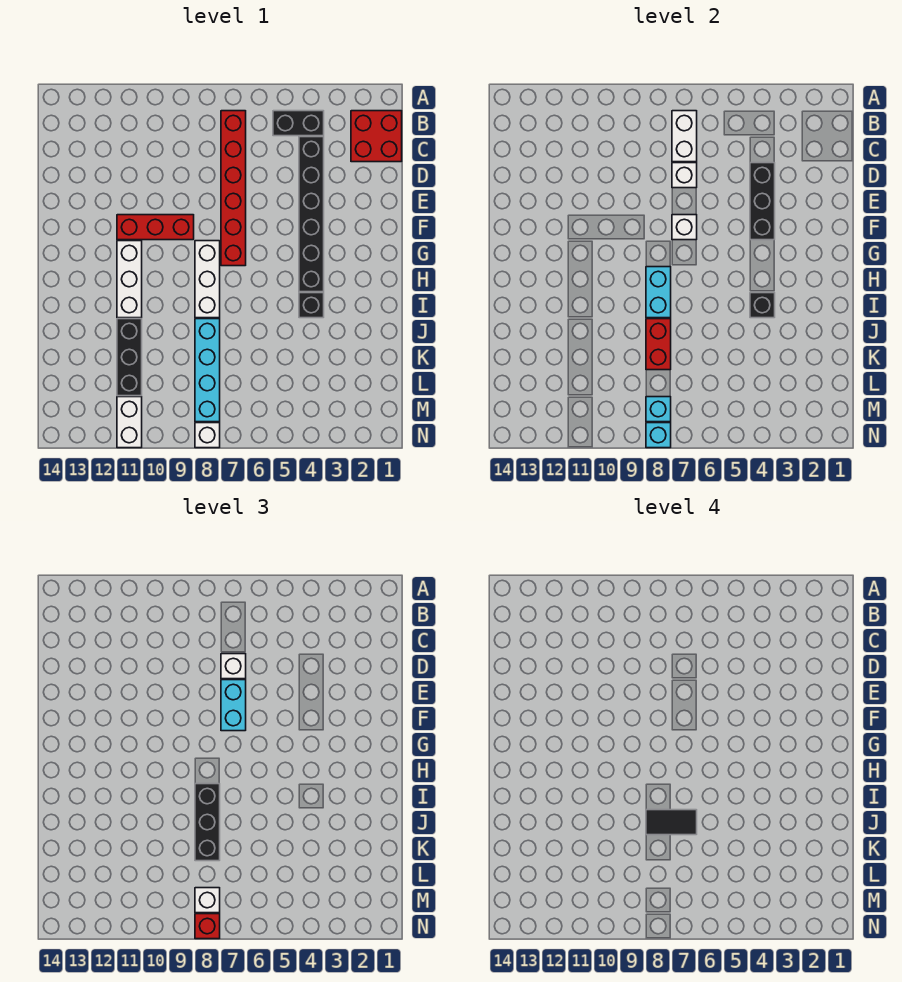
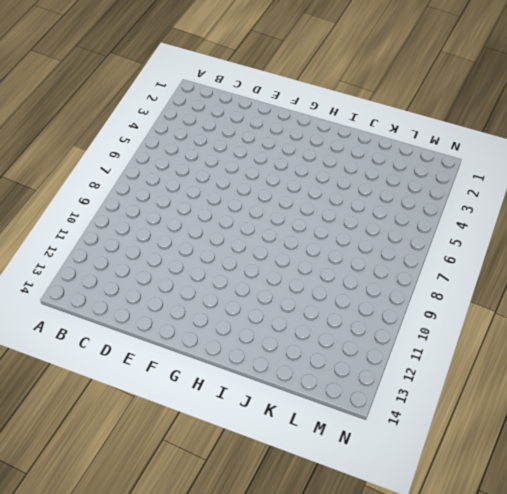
none -> red brick B1:C2 level 1
none -> black brick B4:B5 level 1
none -> red brick B7:G7 level 1

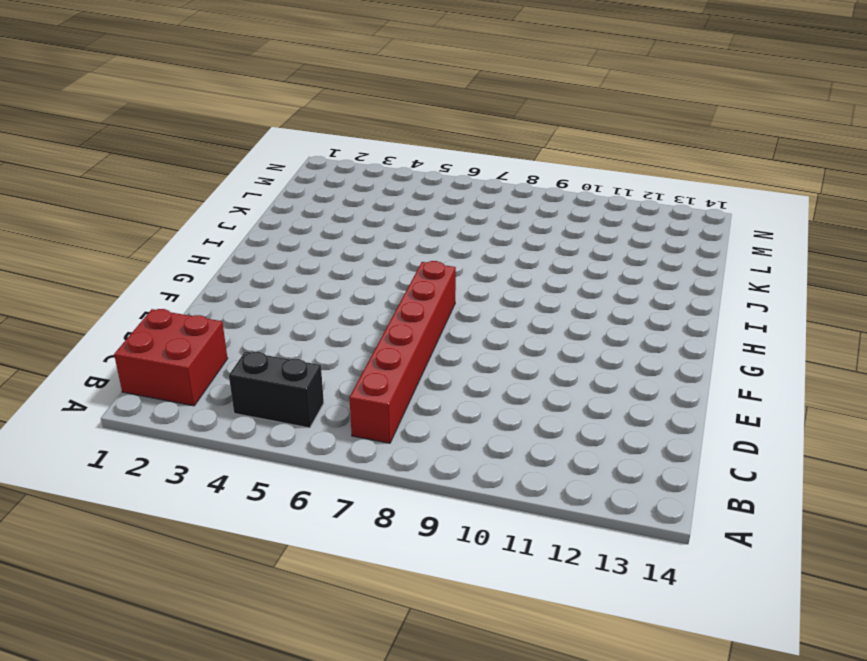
none -> black brick C4:H4 level 1
none -> red brick F9:F11 level 1
none -> white brick G8:I8 level 1

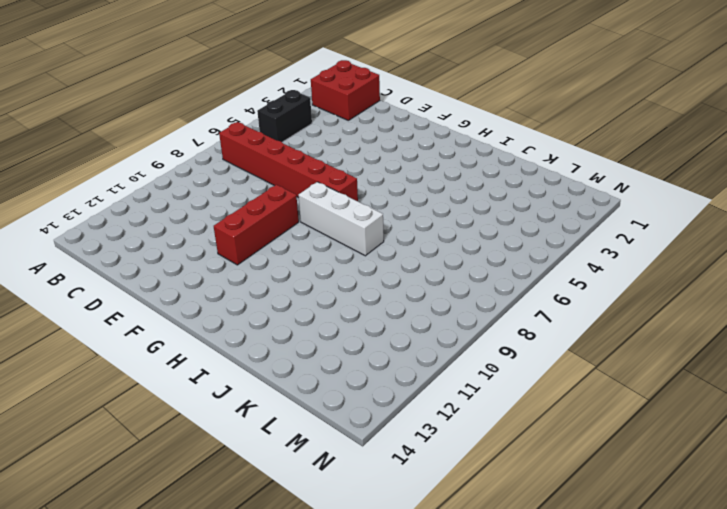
none -> black brick C4:H4 level 1
none -> white brick G11:I11 level 1
none -> black brick I4 level 1

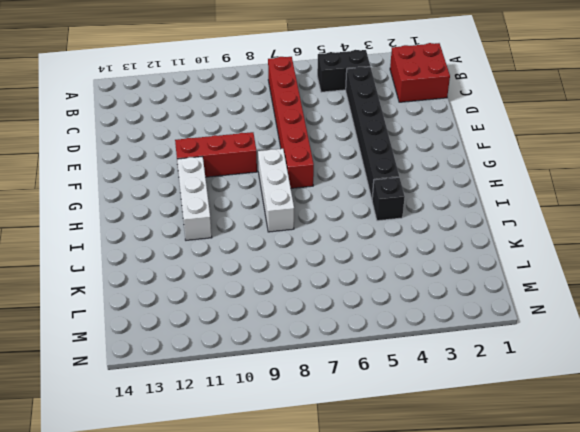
none -> cyan brick J8:M8 level 1
none -> black brick J11:L11 level 1
none -> white brick M11:N11 level 1

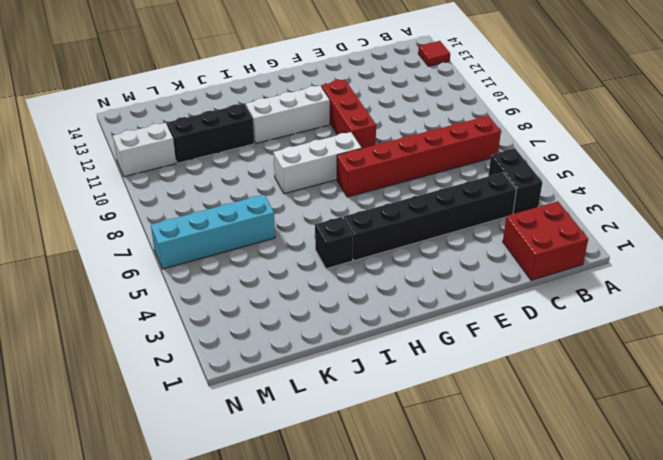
red tile A13 level 1 -> none
cyan brick K6:N6 level 1 -> cyan brick J8:M8 level 1
none -> white brick N8 level 1
none -> white brick B7:C7 level 2
none -> black brick D4:F4 level 2

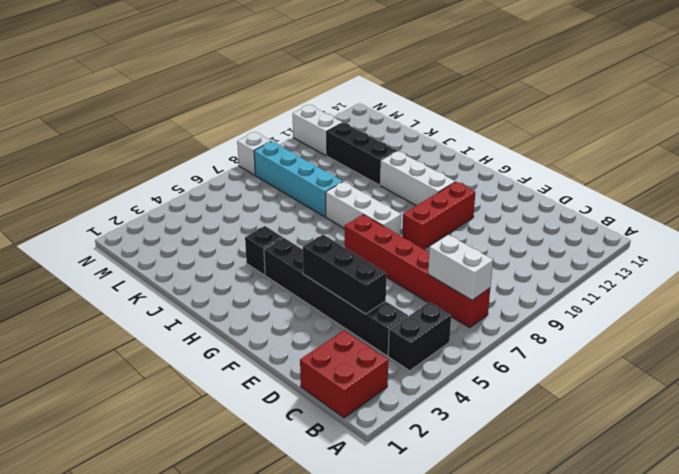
none -> white brick D7 level 2
none -> white brick F7 level 2
none -> cyan brick H8:I8 level 2

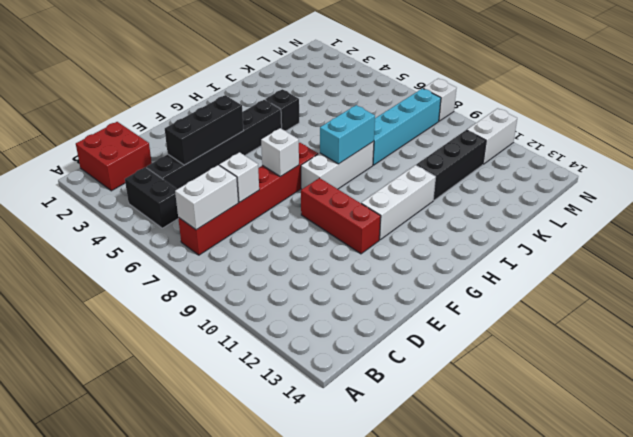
none -> black brick I4 level 2
none -> red brick J8:K8 level 2
none -> cyan brick M8 level 2

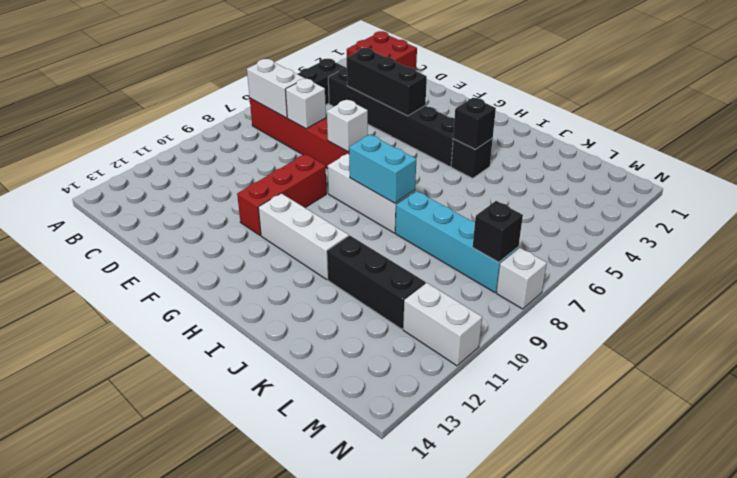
black brick M8 level 2 -> cyan brick M8 level 2
none -> red brick J8:K8 level 2
none -> cyan brick N8 level 2
none -> white brick D7 level 3

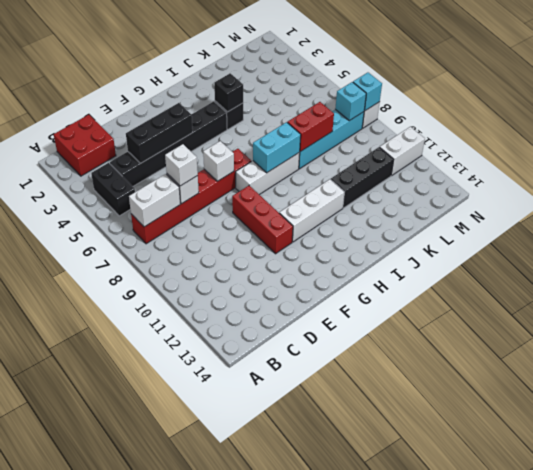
none -> cyan brick E7:F7 level 3
none -> black brick I8:K8 level 3
none -> white brick M8 level 3

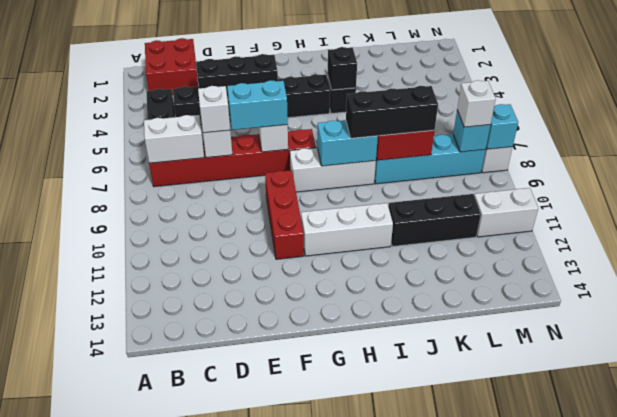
none -> red brick N8 level 3
none -> black tile J7:J8 level 4

